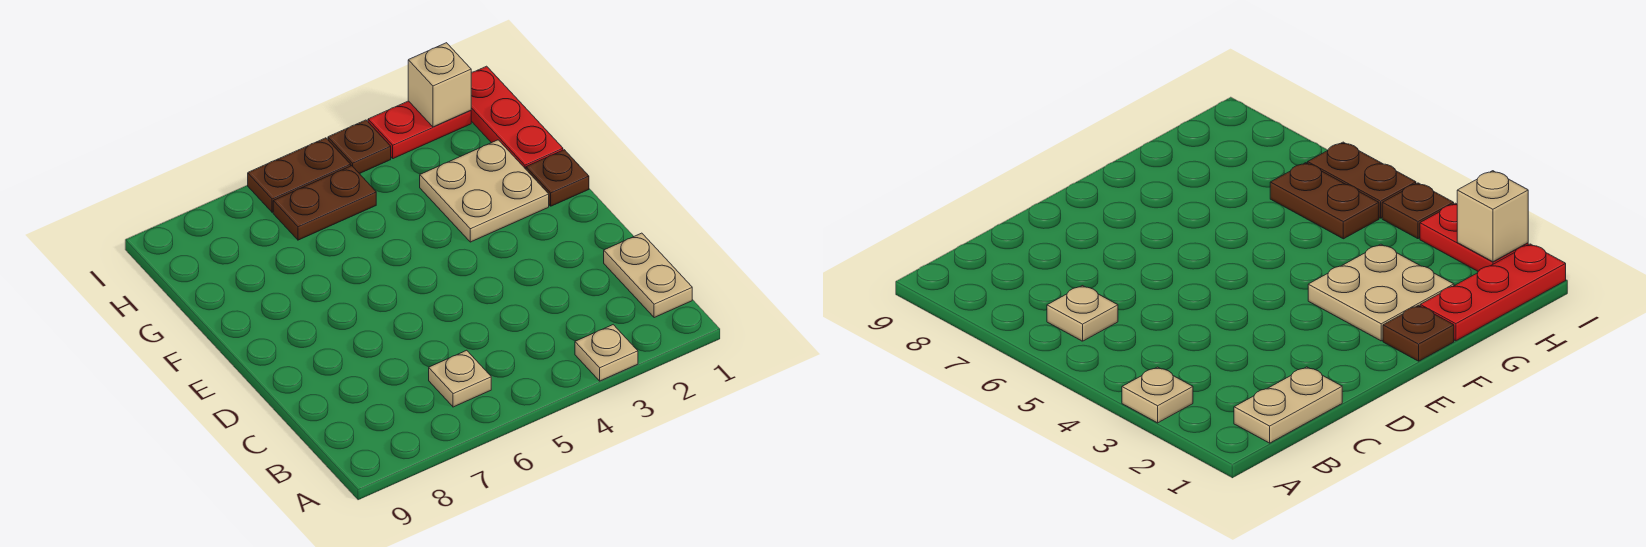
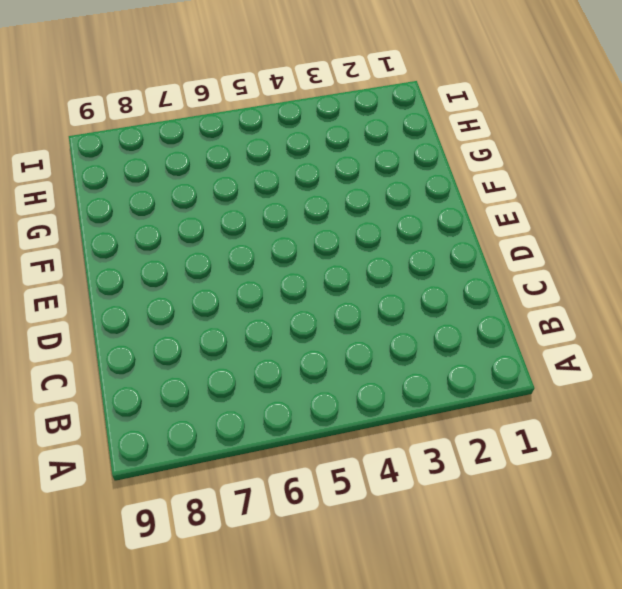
none -> tan plate A3 level 1
none -> tan plate B1:C1 level 1

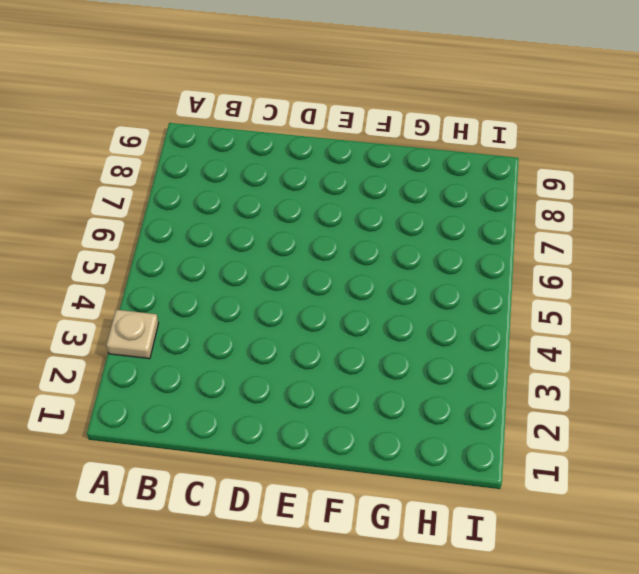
none -> tan plate B1:C1 level 1
none -> tan plate B6 level 1

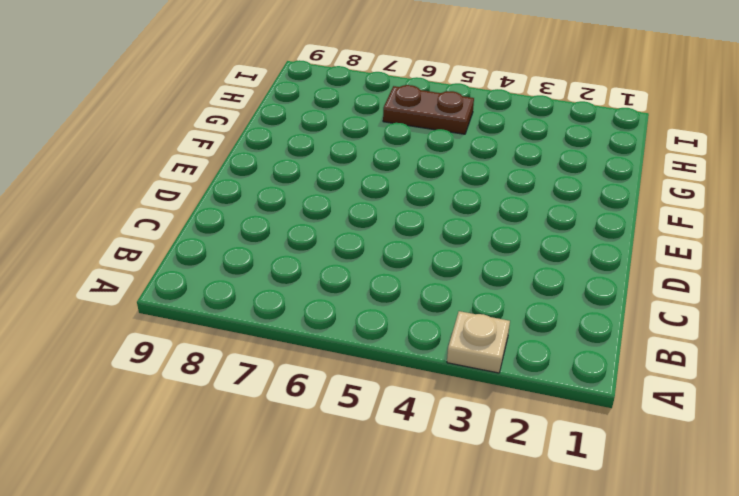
none -> tan plate B1:C1 level 1
none -> tan plate B6 level 1

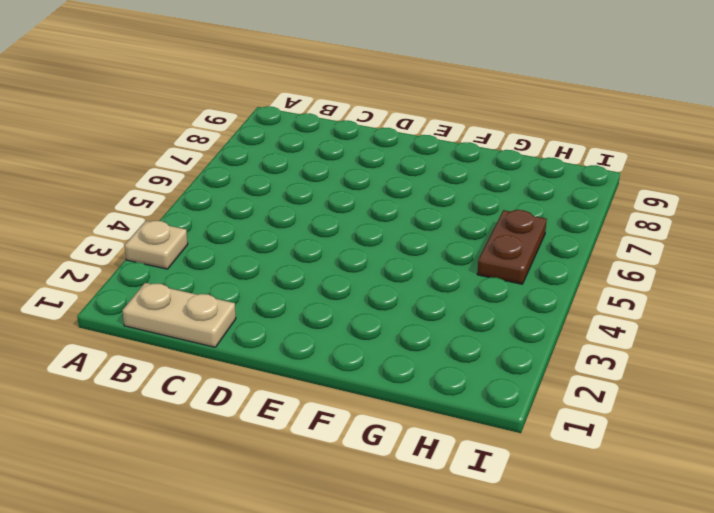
none -> tan plate B6 level 1
none -> brown plate F1 level 1

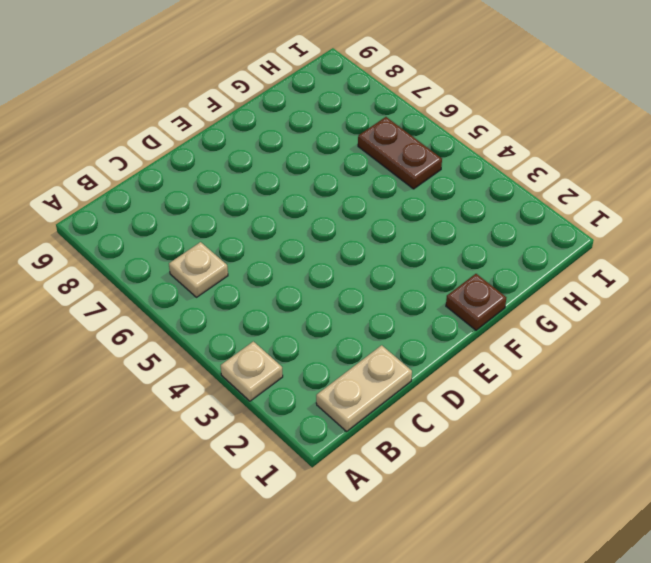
none -> tan plate F2:G3 level 1
none -> red plate G1:I1 level 1

